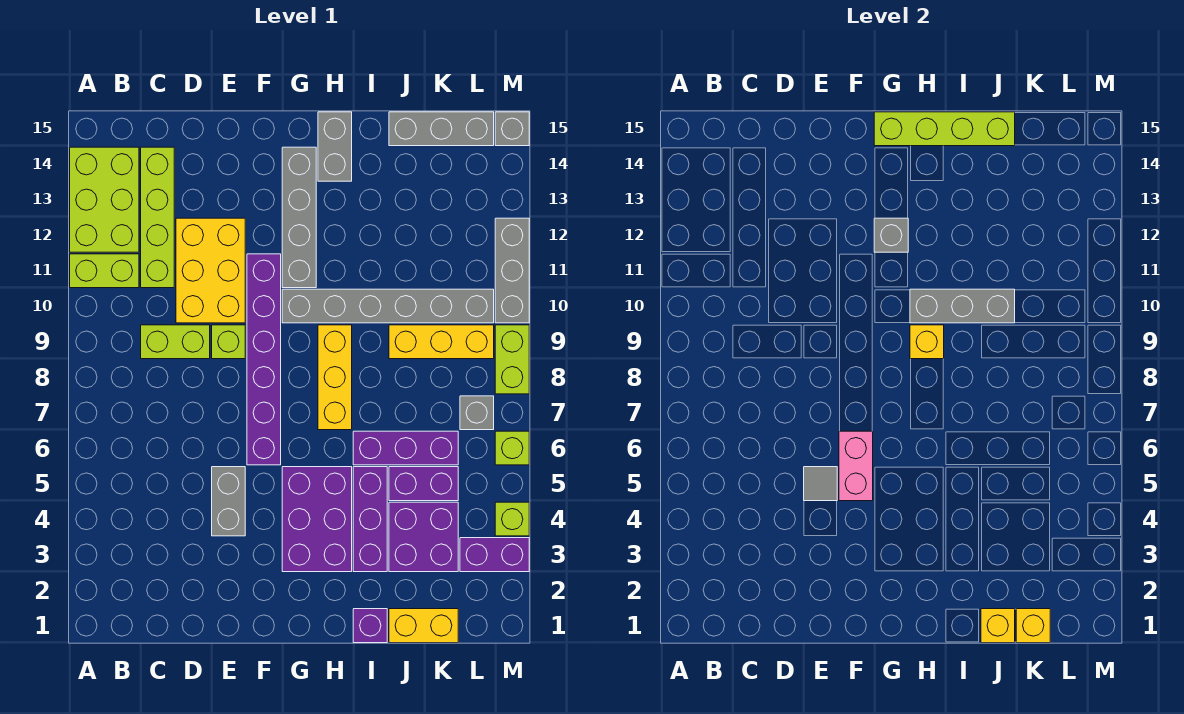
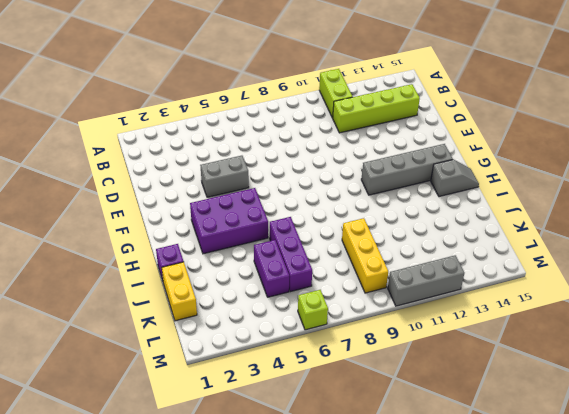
grey slope H14:H15 level 1 top 14 -> grey brick H14:H15 level 1
none -> lime brick A12:B14 level 1
none -> lime brick C9:D9 level 1
none -> yellow brick D10:E12 level 1
none -> lime brick E9 level 1

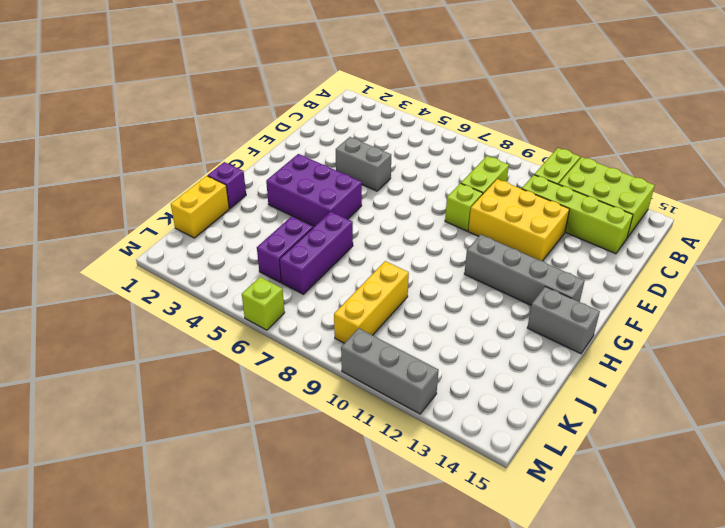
none -> purple brick F6:F11 level 1
none -> grey brick G10:L10 level 1
none -> yellow brick H7:H9 level 1
none -> purple brick I3:I5 level 1

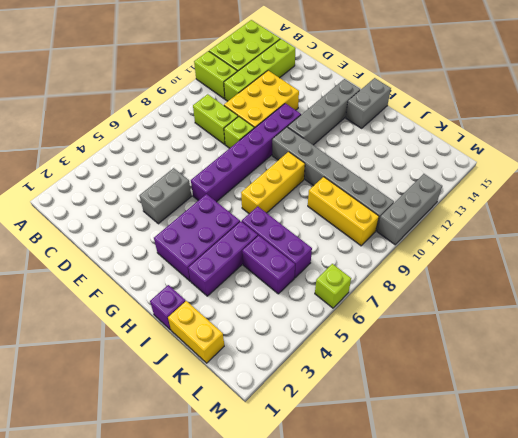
none -> purple brick J3:K4 level 1
none -> grey brick J15:L15 level 1
none -> purple brick L3:M3 level 1
none -> grey brick L7 level 1

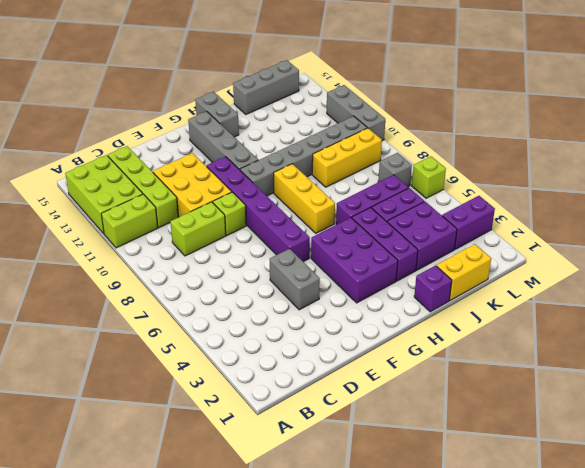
none -> lime brick M4 level 1
none -> lime brick M8:M9 level 1
none -> grey brick M15 level 1
none -> grey tile E5 level 2

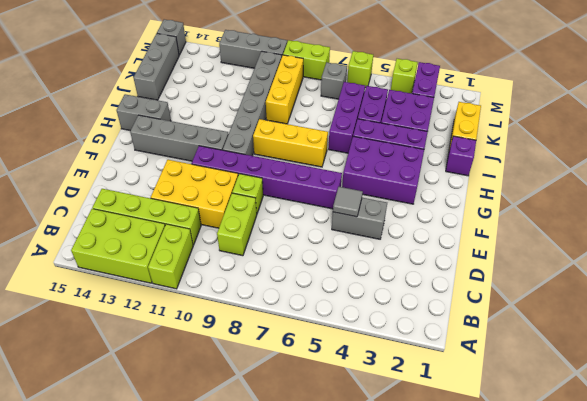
none -> pink brick F5:F6 level 2
none -> grey brick G12 level 2
none -> lime brick G15:J15 level 2
none -> yellow brick H9 level 2

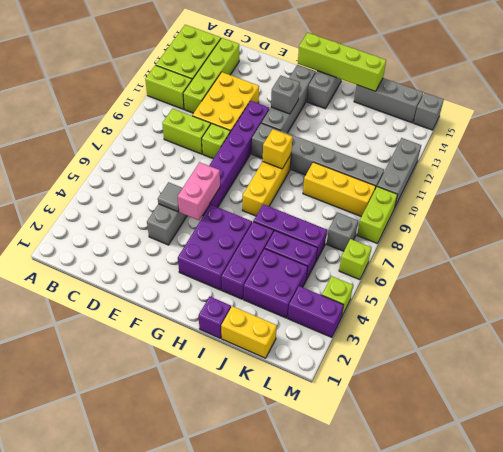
none -> grey brick H10:J10 level 2
none -> yellow brick J1 level 2
none -> yellow brick K1 level 2

